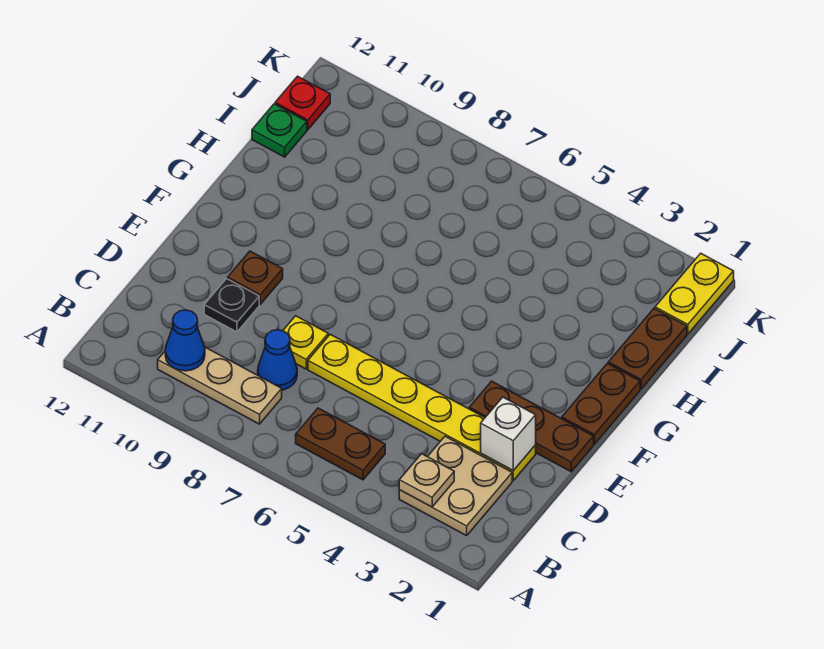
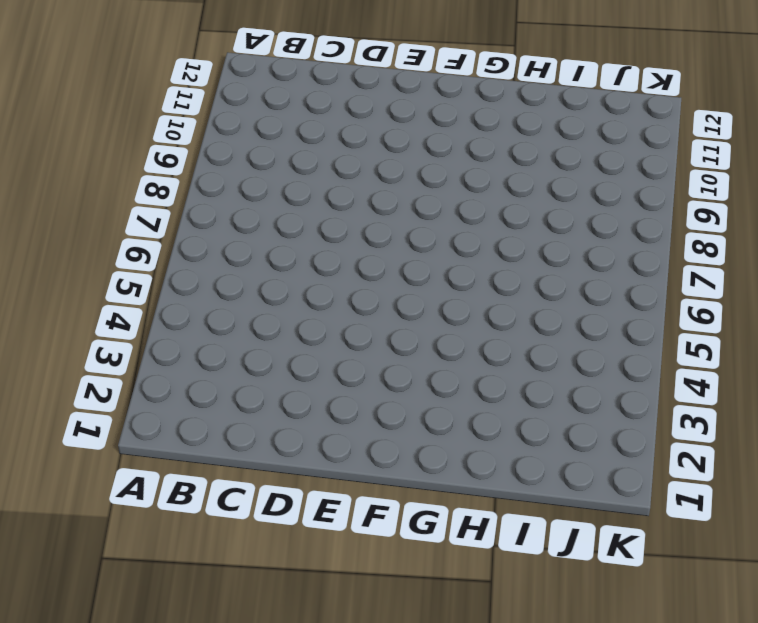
none -> tan plate B2:C3 level 1
none -> brown plate B5:B6 level 1
none -> tan plate B8:B10 level 1

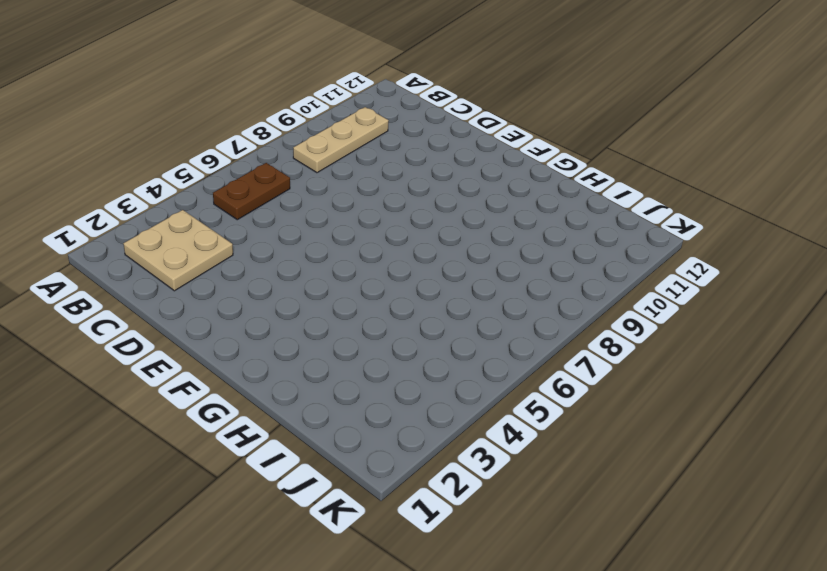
none -> blue cone C8 level 1
none -> yellow plate D2:D7 level 1
none -> yellow plate D8 level 1

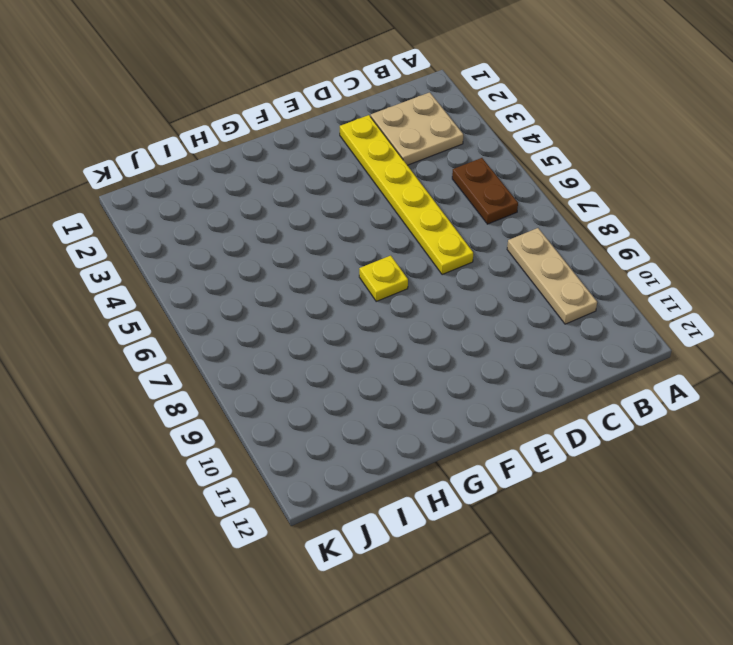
yellow plate F7 level 1 -> yellow plate D8 level 1
none -> blue cone C8 level 1
none -> black plate D10 level 1
none -> brown plate E1:E3 level 1

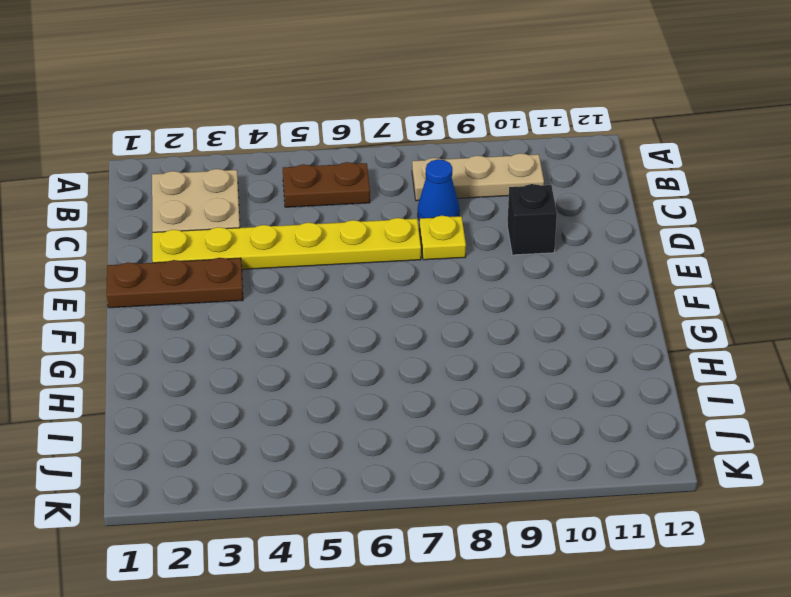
black brick D10 level 1 -> black plate D10 level 1
none -> brown plate E10 level 1
none -> brown plate F1:G1 level 1
none -> brown plate H1:I1 level 1

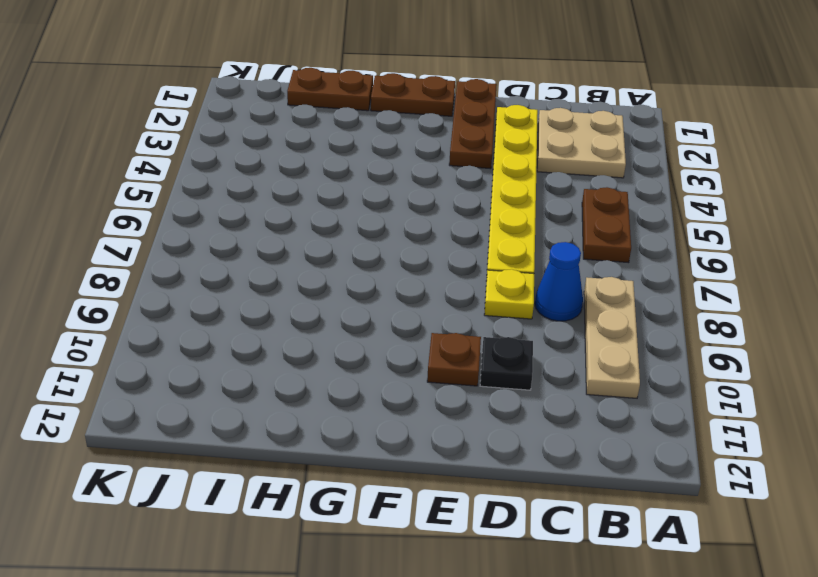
none -> green plate I12 level 1
none -> yellow plate J1:K1 level 1
none -> red plate J12 level 1

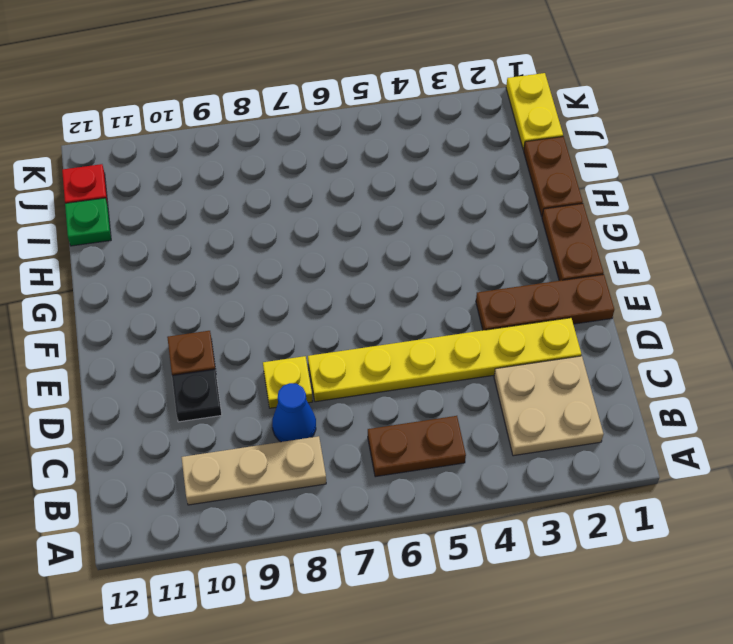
none -> tan plate B3 level 2
none -> blue cone B10 level 2
none -> white brick D2 level 2

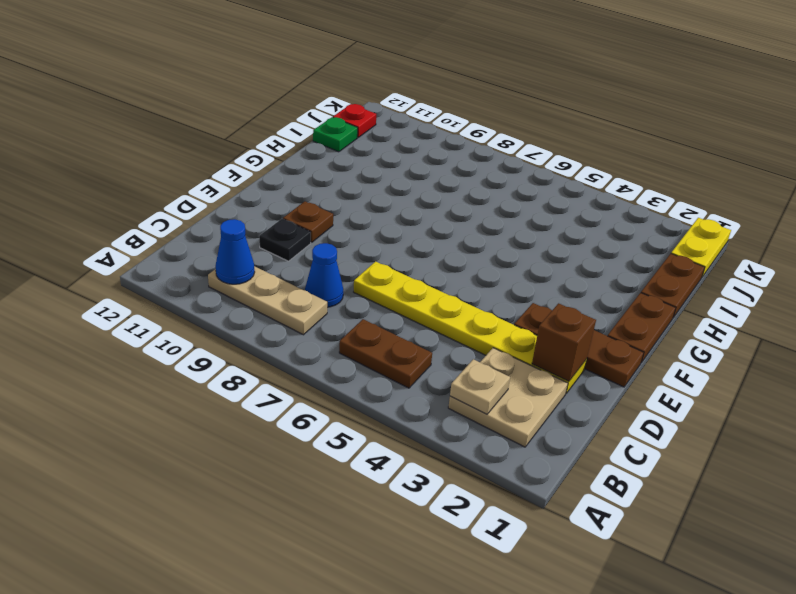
brown brick D2 level 2 -> white brick D2 level 2
none -> yellow plate D8 level 1

